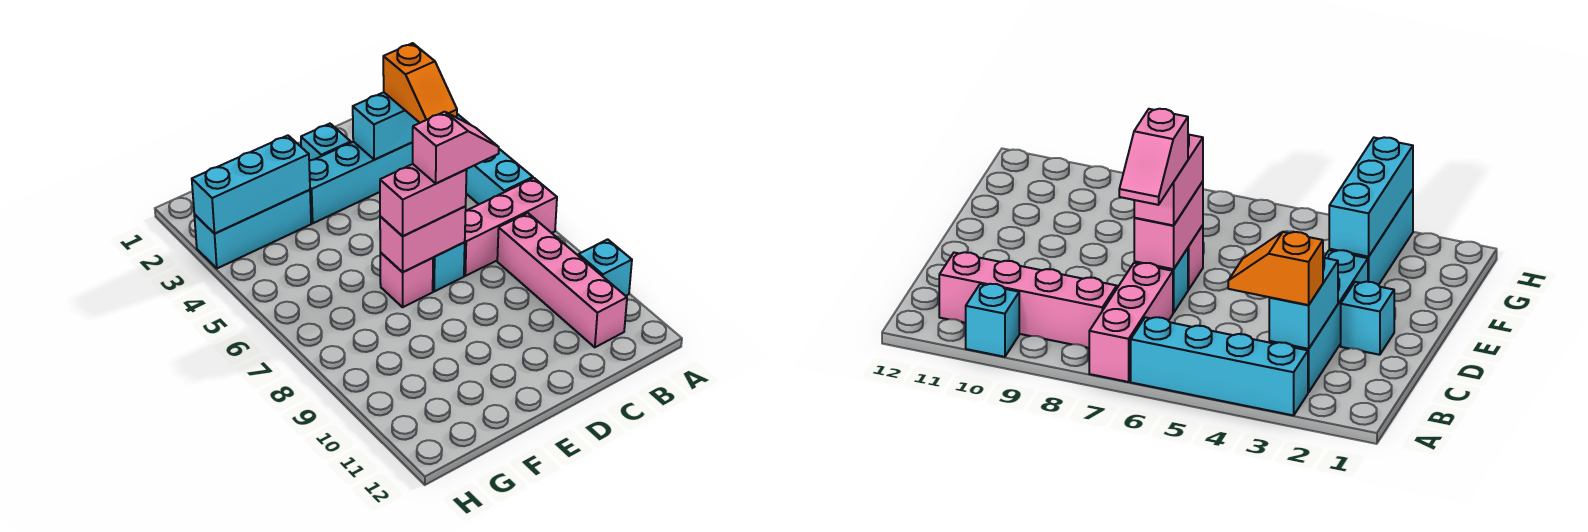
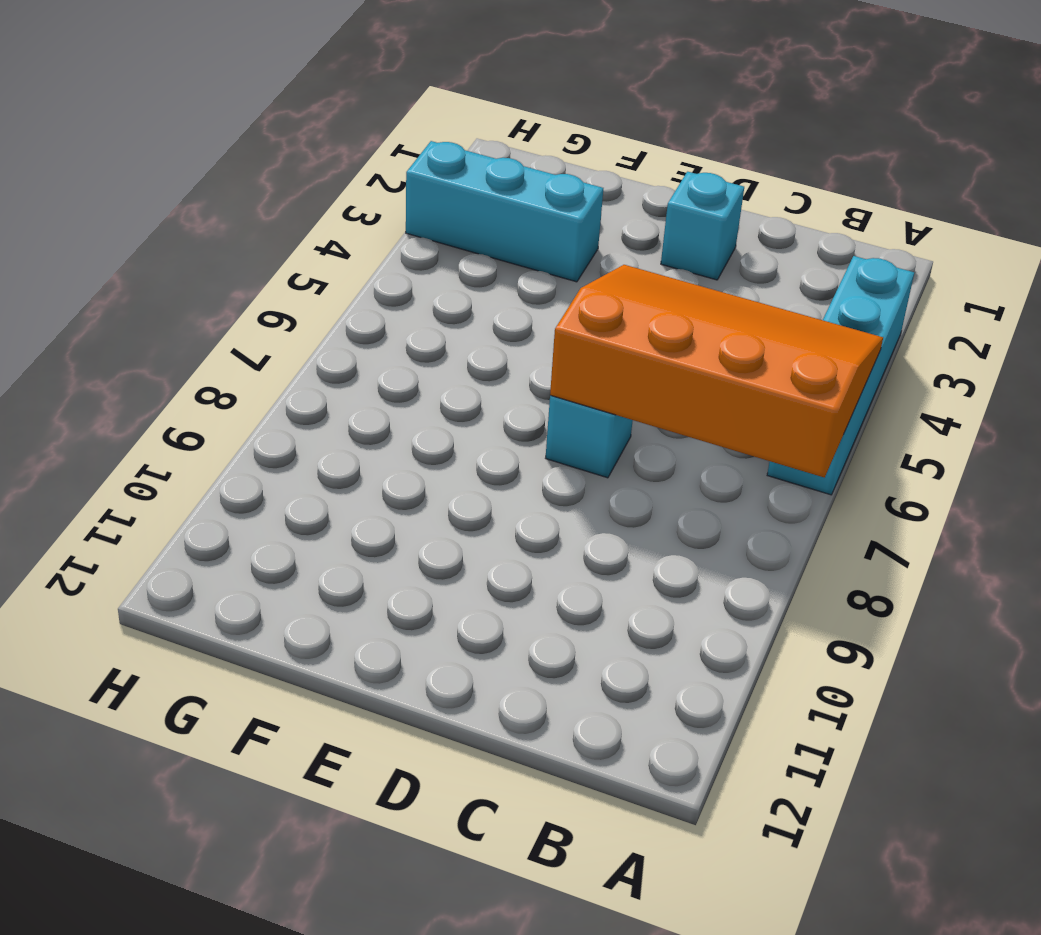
orange slope A5:D7 level 2 top 7 -> pink brick D7:E7 level 2
none -> pink brick A7:C7 level 1
none -> cyan brick A10 level 1
none -> cyan brick B3:E3 level 1

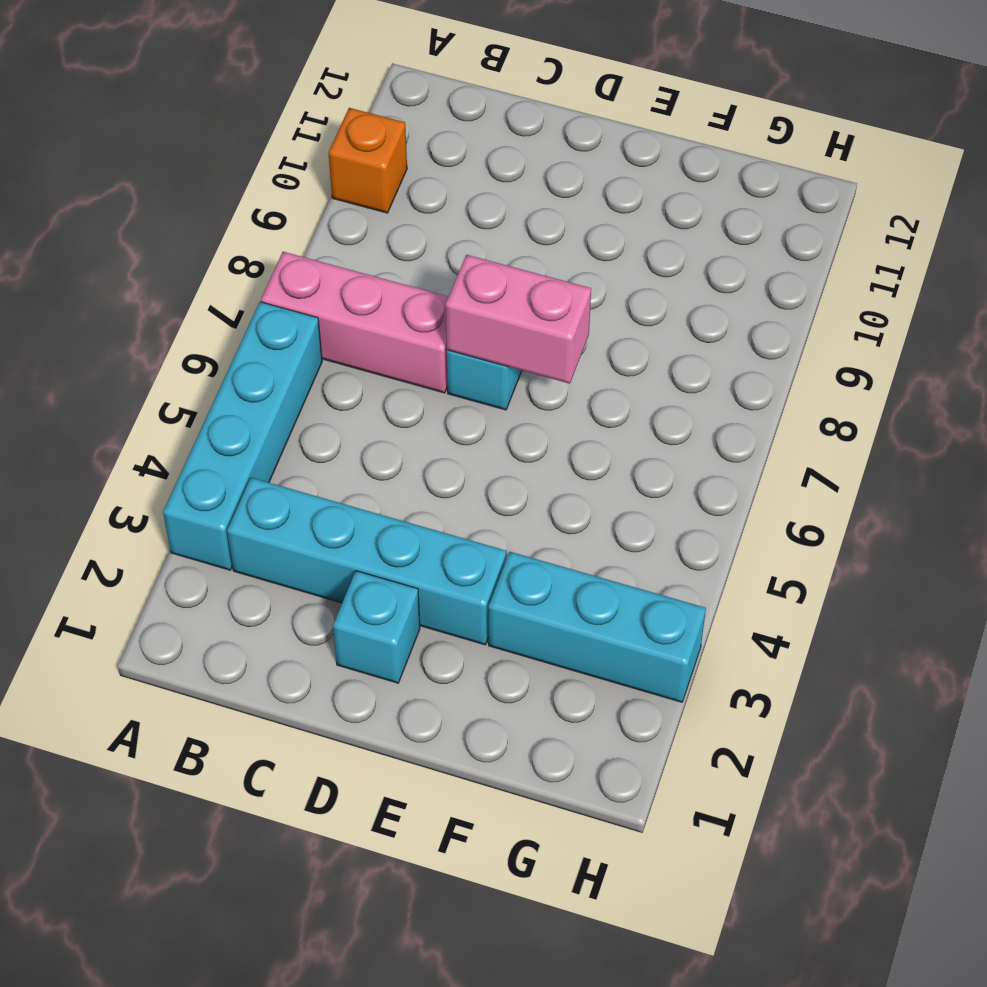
orange brick A10 level 1 -> cyan brick A10 level 1
none -> pink brick B8:B11 level 1
none -> pink brick E7 level 1
none -> cyan brick B3:C3 level 2

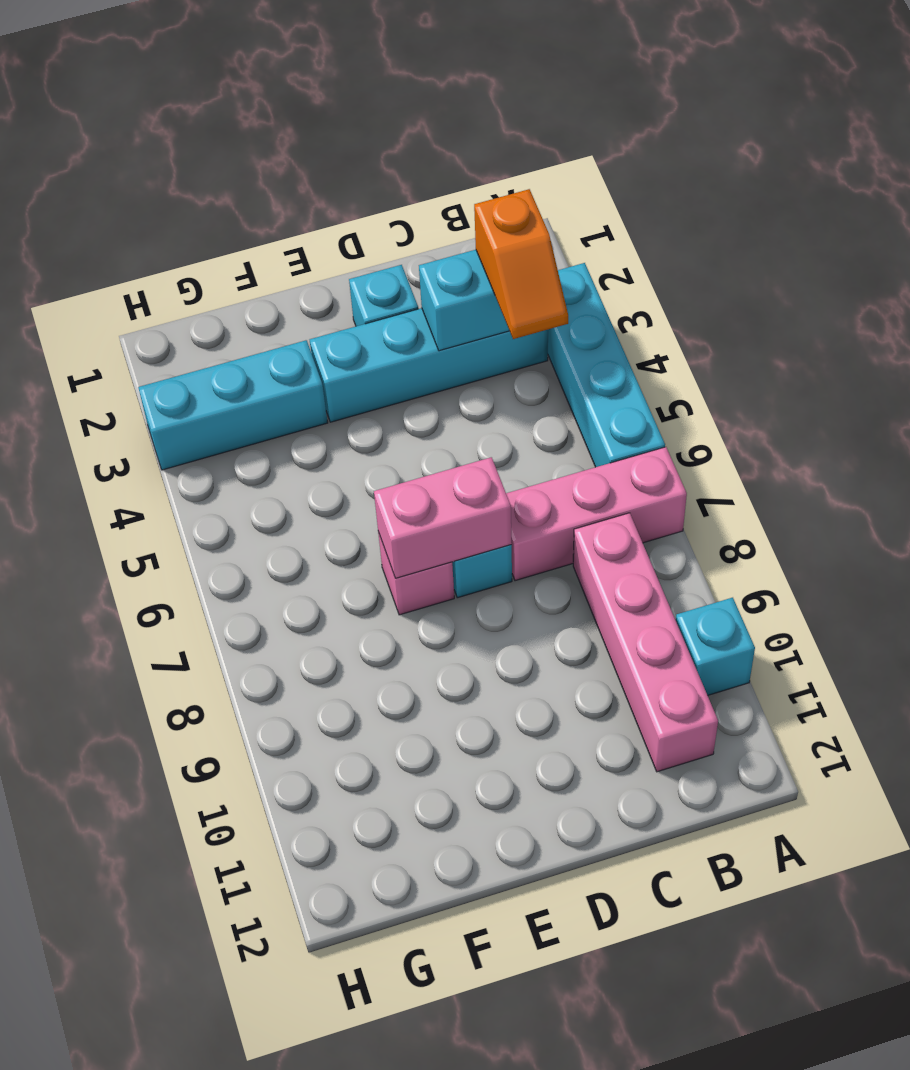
none -> cyan brick F3:H3 level 2
none -> pink brick D7:E7 level 3
none -> pink slope C7:D7 level 4 top D

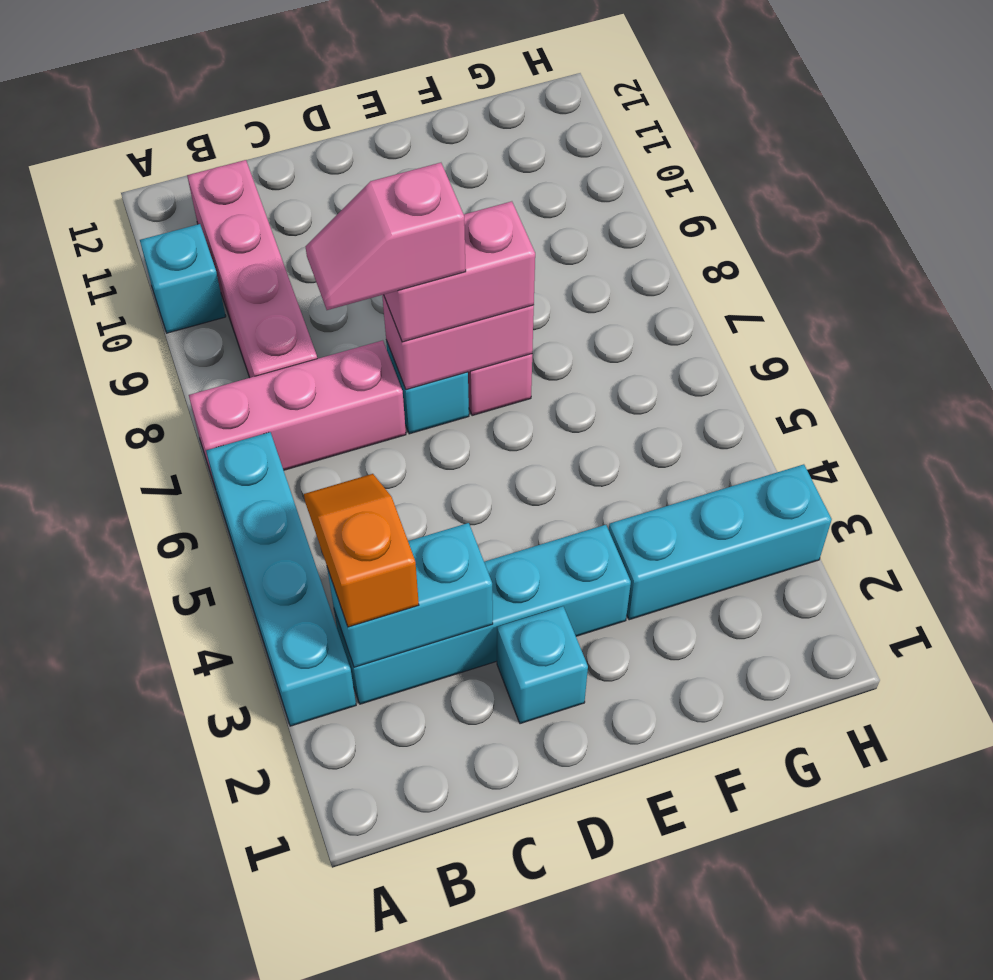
none -> cyan brick F3:H3 level 2

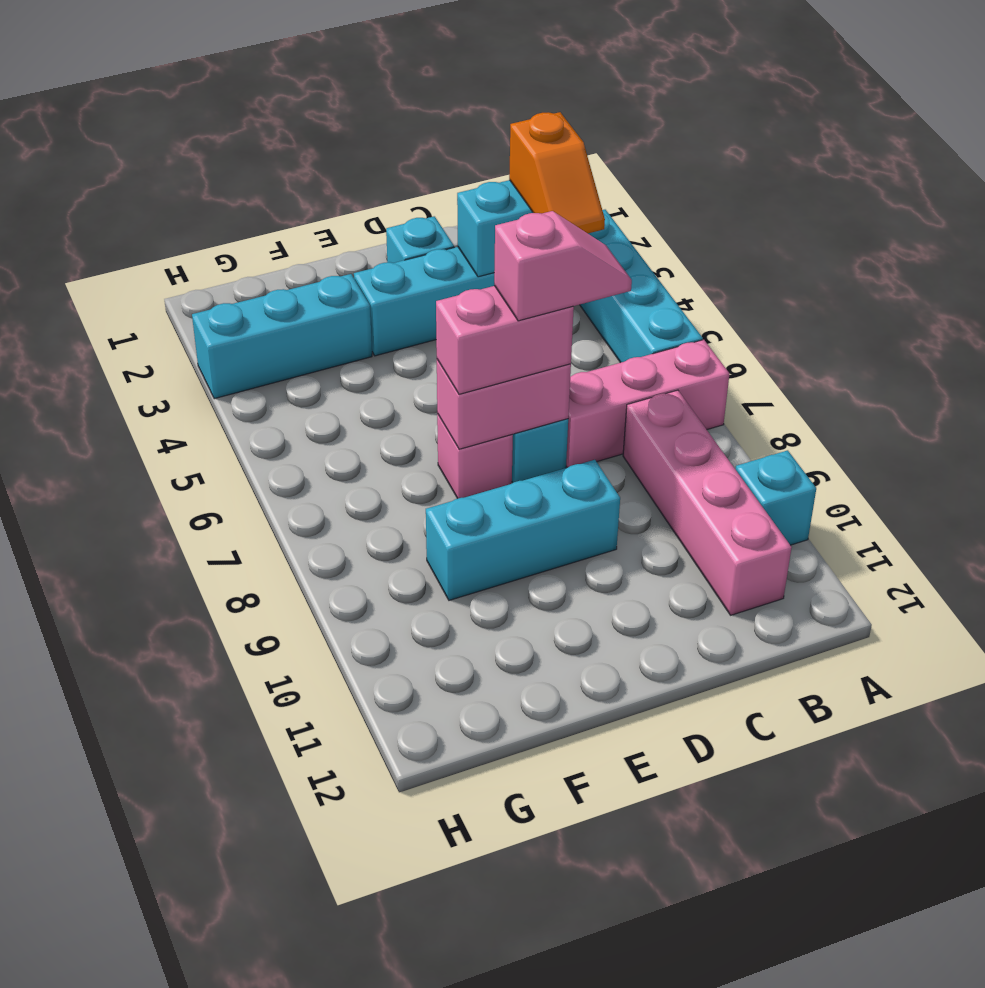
cyan brick D9:F9 level 1 -> cyan brick F3:H3 level 2

